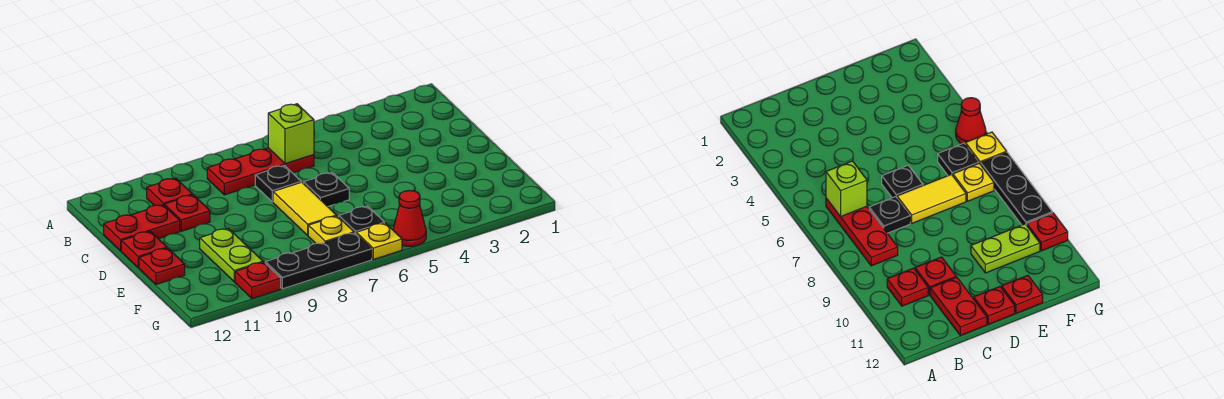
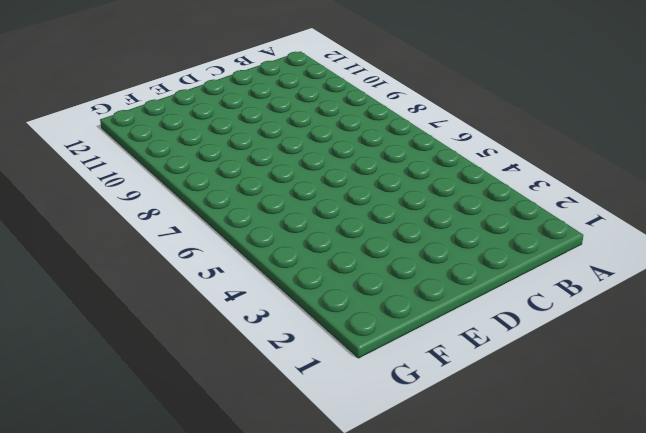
none -> red plate B6:B8 level 1
none -> red plate B10 level 1
none -> black plate C7 level 1

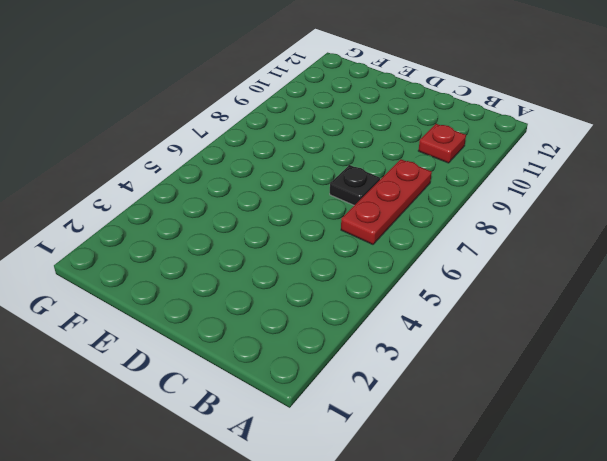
none -> red plate C10 level 1
none -> red plate C11:C12 level 1
none -> black plate D6 level 1

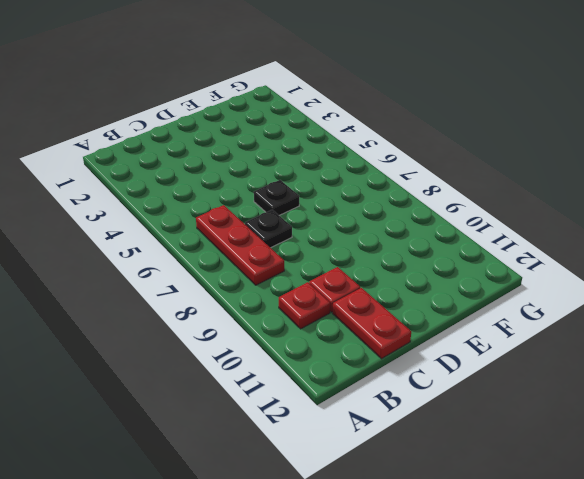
none -> yellow tile D7:E7 level 1
none -> red plate D12 level 1
none -> lime plate E10:F10 level 1

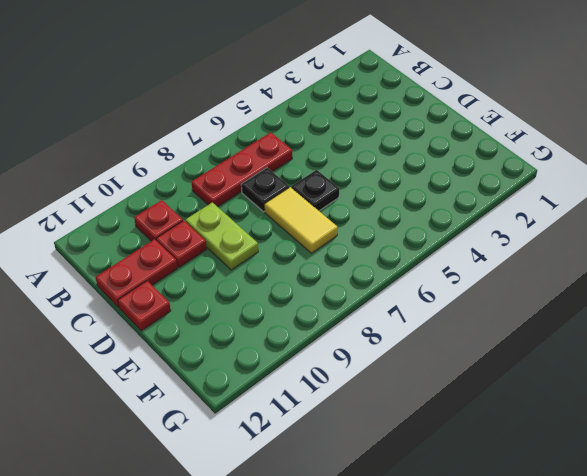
lime plate C9:D9 level 1 -> lime plate E10:F10 level 1
none -> red plate E12 level 1
none -> black plate F6 level 1
none -> yellow plate F7 level 1

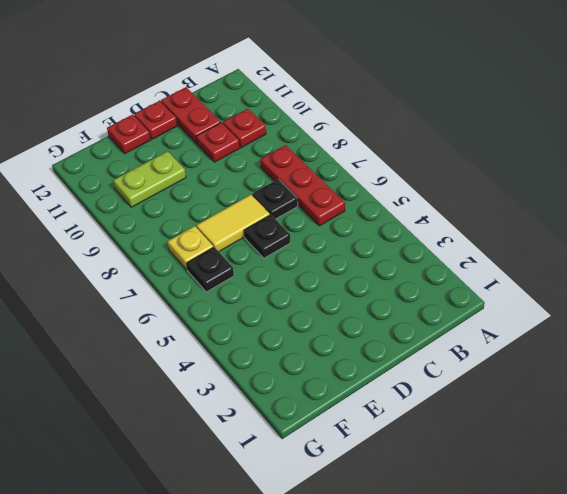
none -> red cone G5 level 1
none -> yellow plate G6 level 1
none -> black plate G7:G9 level 1

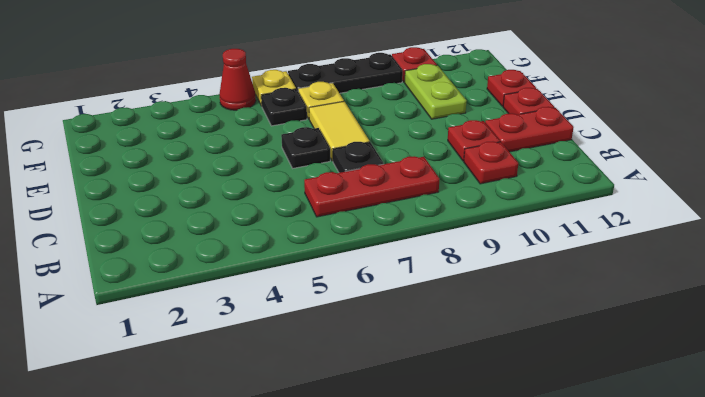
none -> lime brick B6 level 2

